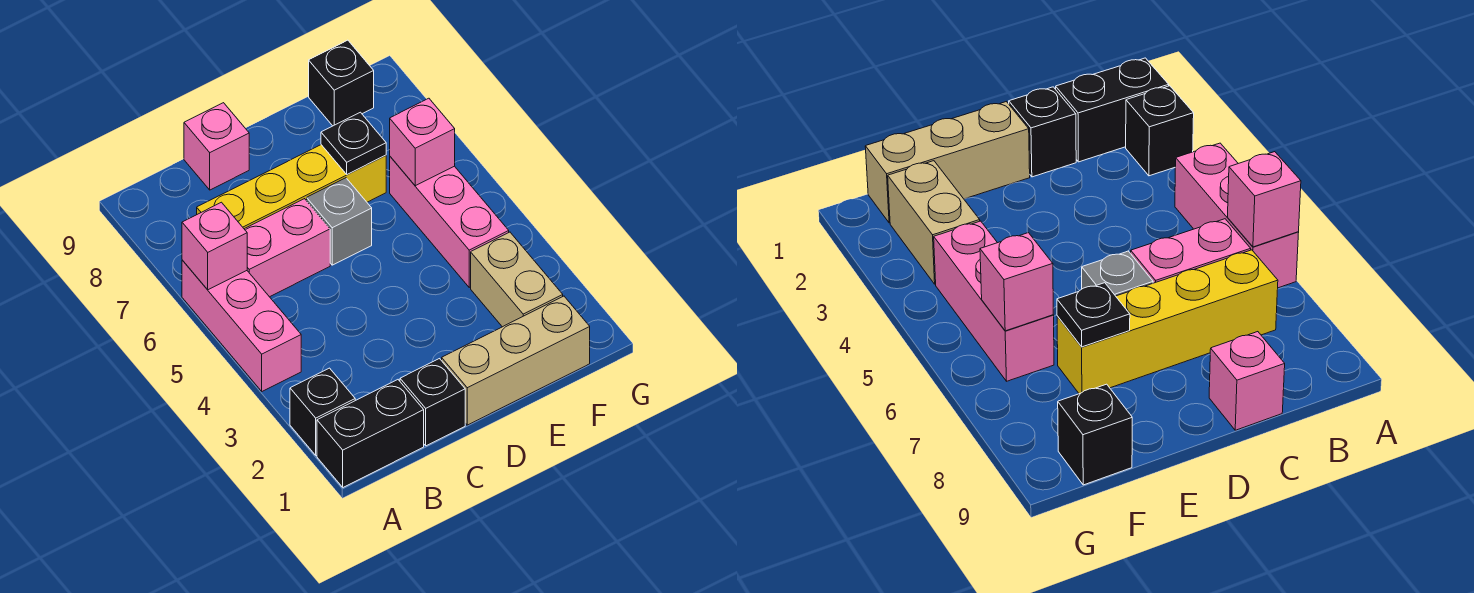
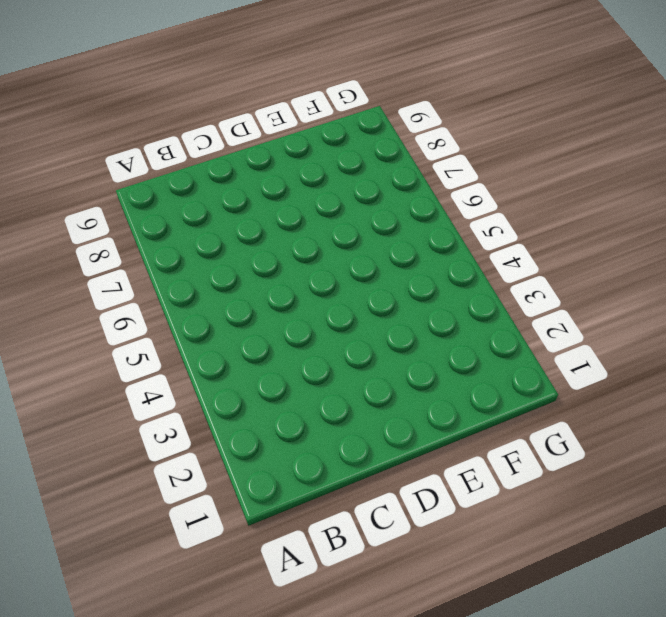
none -> black brick A1:B1 level 1
none -> black brick A2 level 1
none -> pink brick A4:A6 level 1

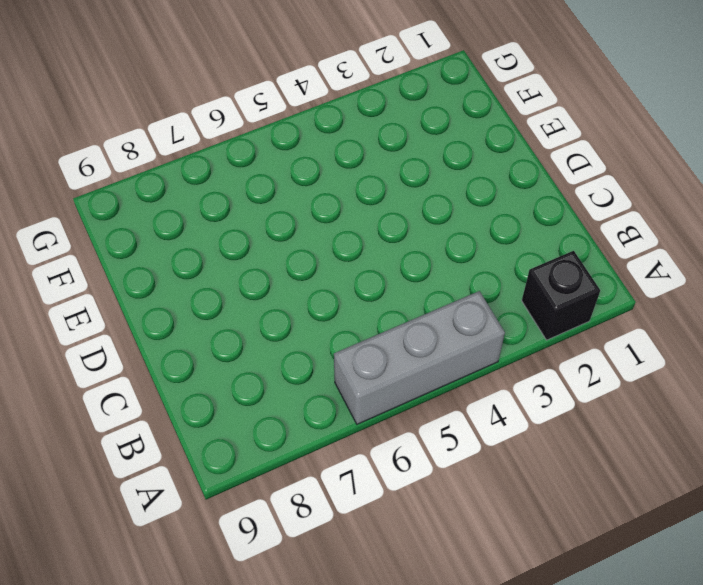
grey brick A4:A6 level 1 -> pink brick A4:A6 level 1
none -> black brick A1:B1 level 1
none -> pink brick B6:C6 level 1
none -> yellow brick B7:E7 level 1

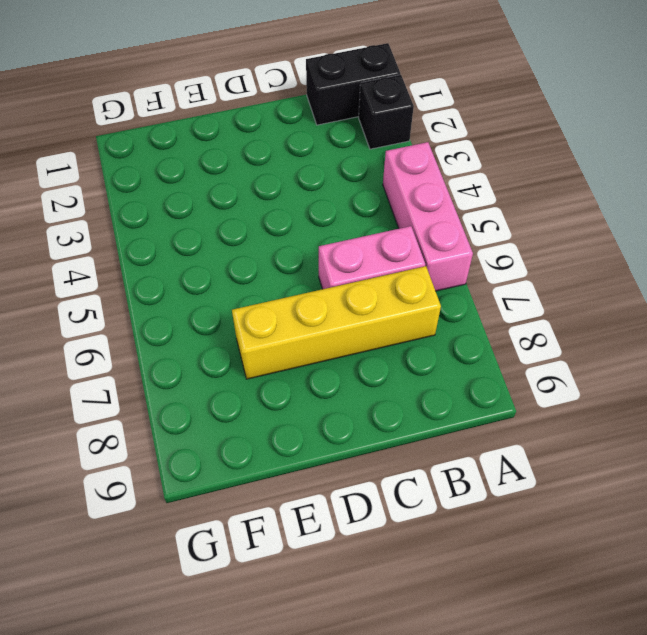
none -> black brick C1 level 1
none -> pink brick C9 level 1
none -> tan brick D1:F1 level 1

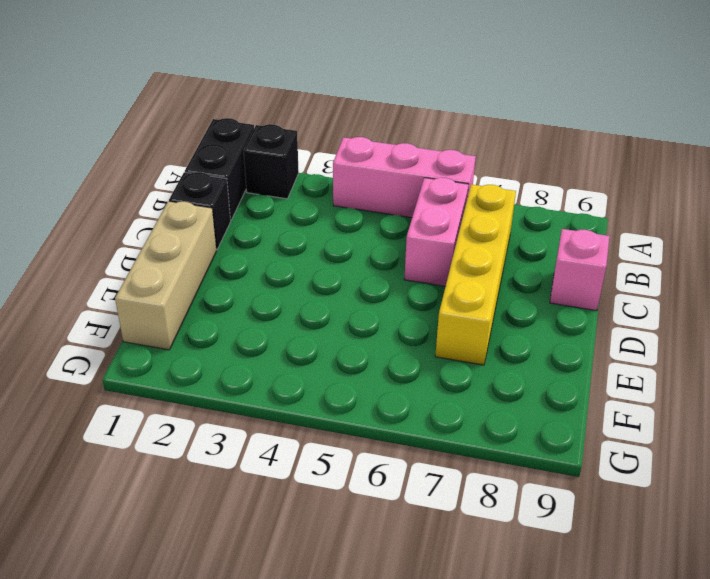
none -> grey brick D6 level 1
none -> tan brick F2:F3 level 1
none -> pink brick F4:F6 level 1

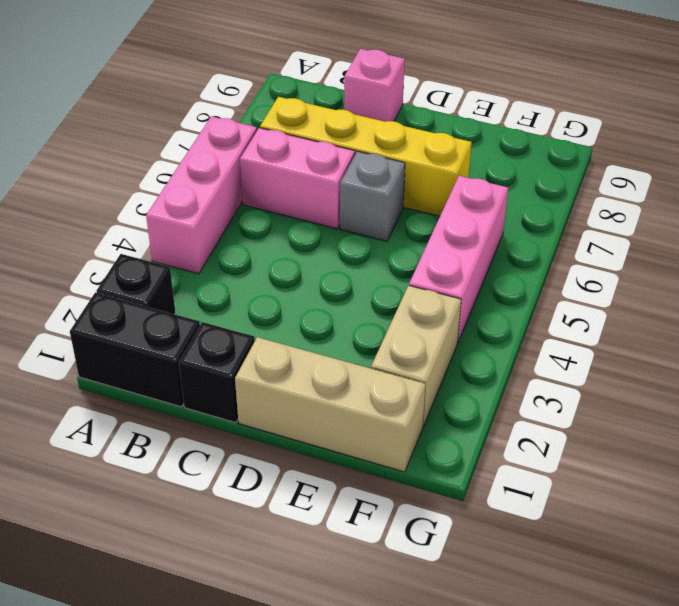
none -> black brick F9 level 1
none -> pink brick A6 level 2
none -> black plate E7 level 2

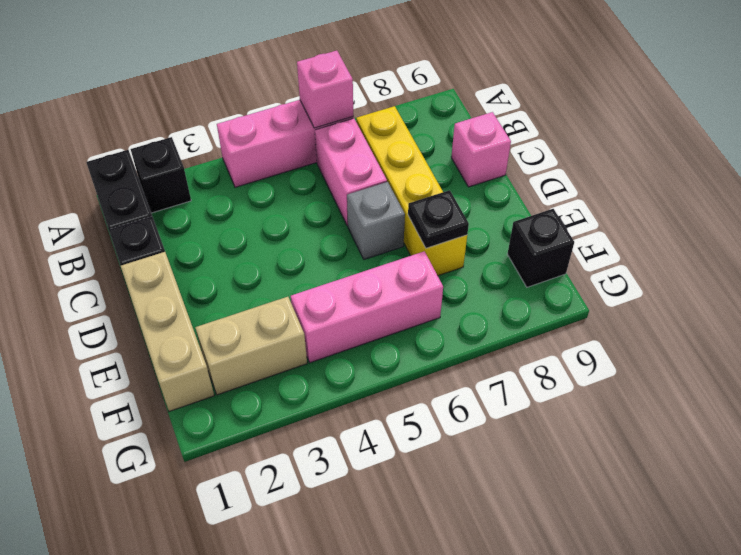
none -> pink brick F6 level 2

